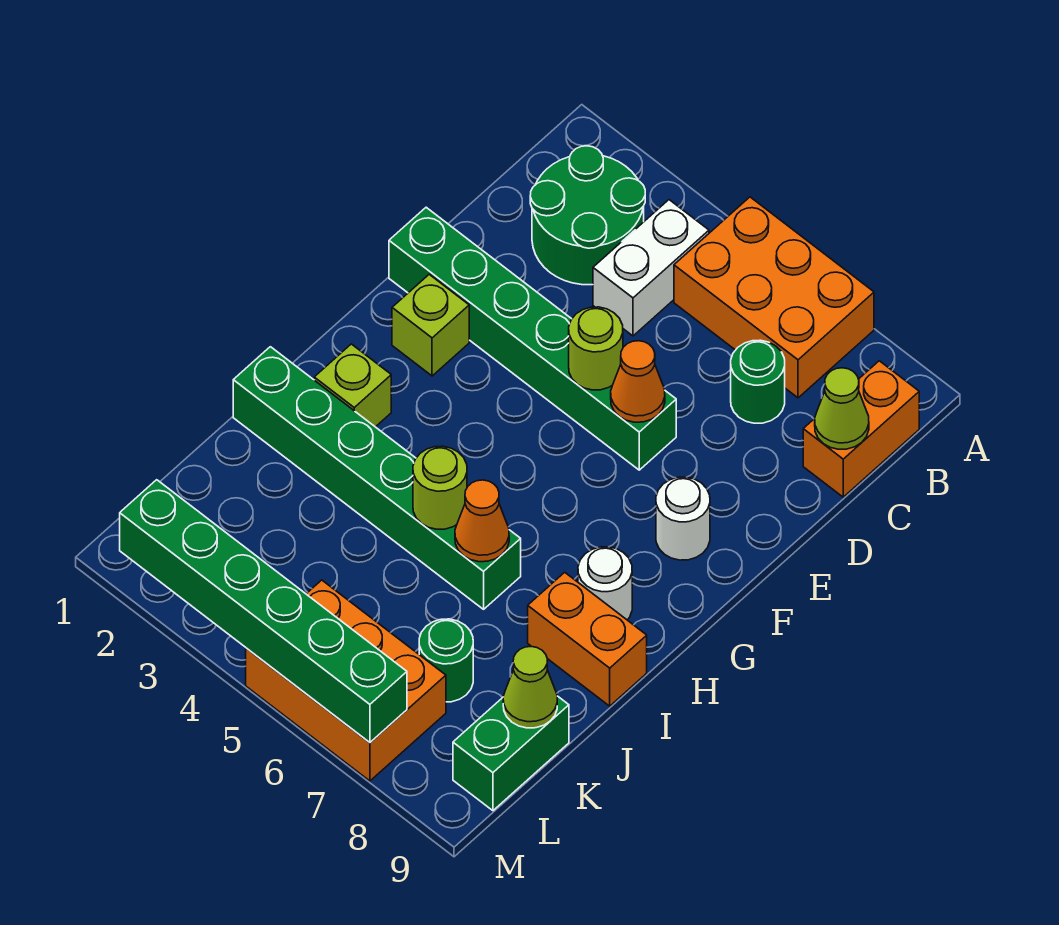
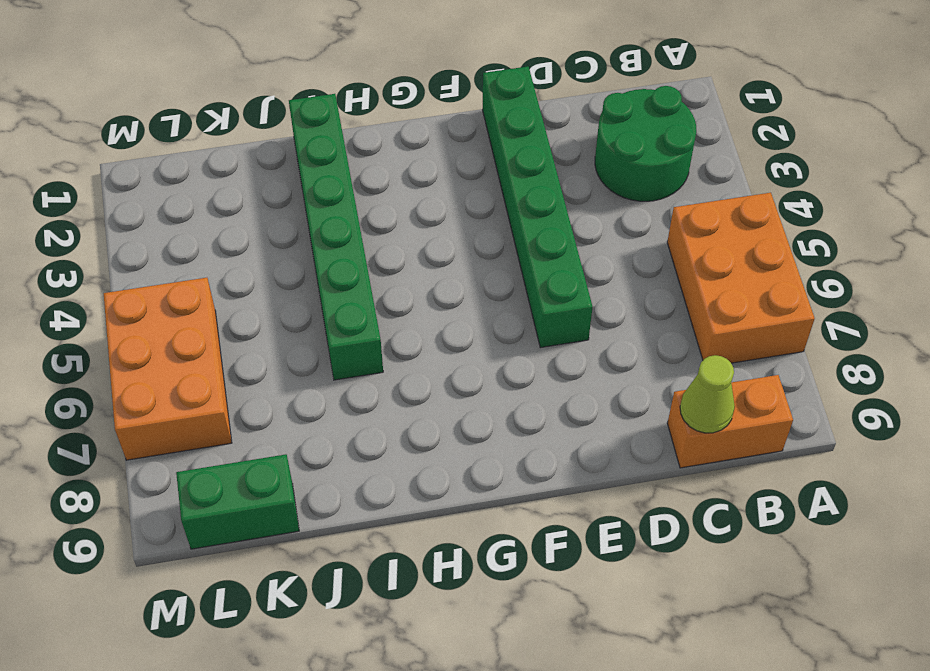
none -> white brick B4:C4 level 1
none -> green round brick C7 level 1
none -> lime brick F2 level 1

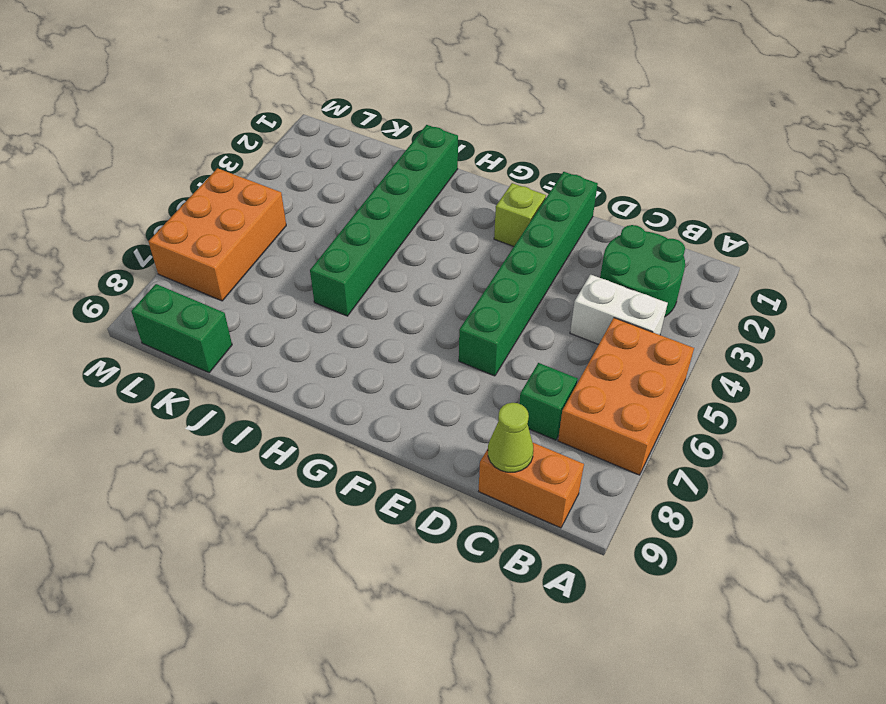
green brick C7 level 1 -> green round brick C7 level 1
none -> white round brick F8 level 1
none -> lime brick H2 level 1
none -> white round brick H8 level 1

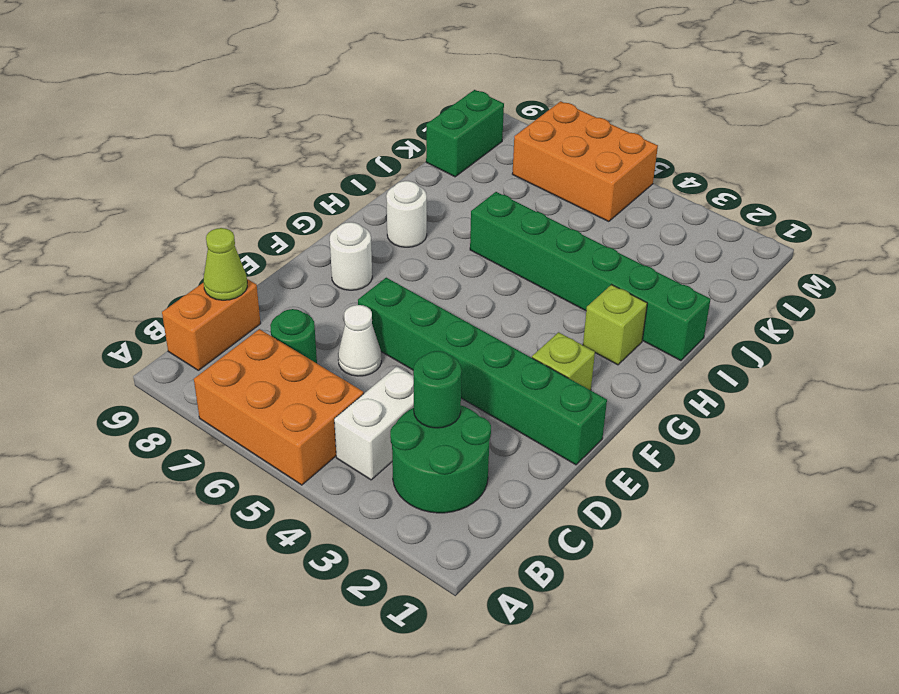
green round brick C3 level 2 -> green round brick K7 level 1
white cone D6 level 1 -> none
none -> orange brick I8:I9 level 1
none -> lime round brick E5 level 2
none -> orange cone E6 level 2

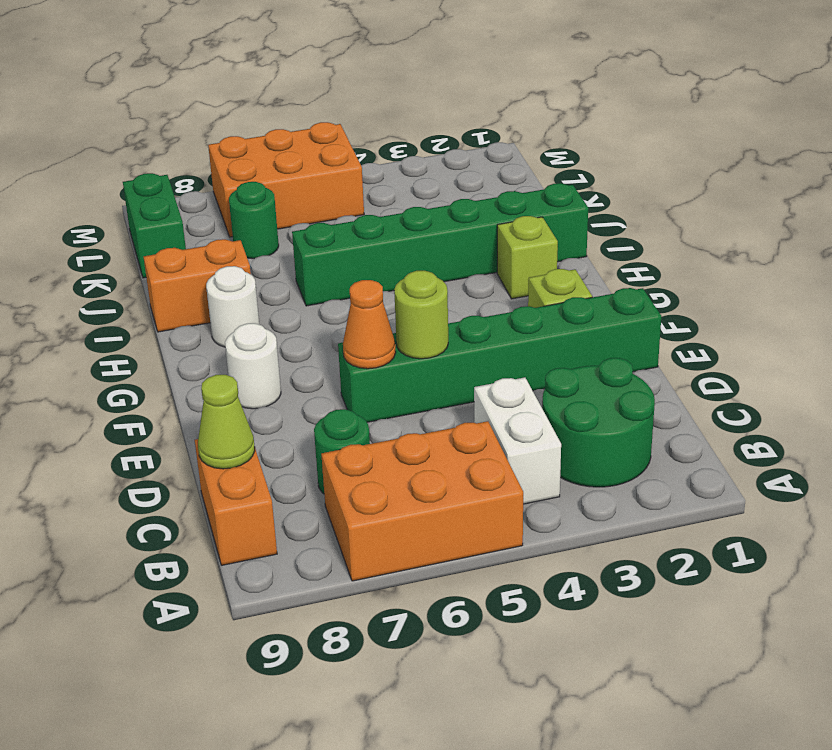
none -> lime round brick I5 level 2
none -> orange cone I6 level 2
none -> lime cone K9 level 2

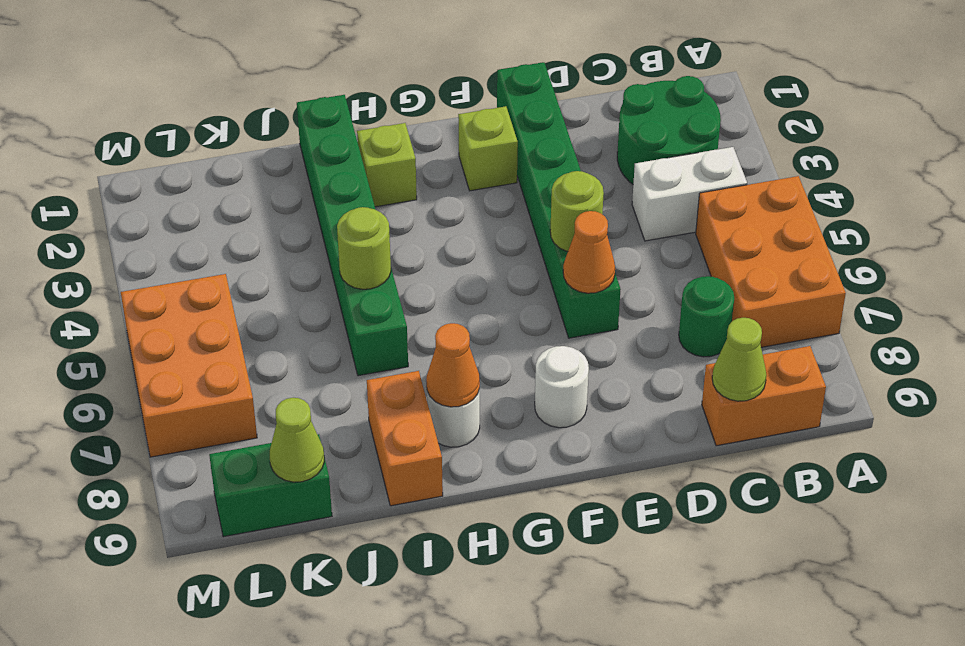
orange cone H8 level 2 -> orange cone I6 level 2
none -> green round brick K7 level 1
none -> green brick M2:M7 level 2

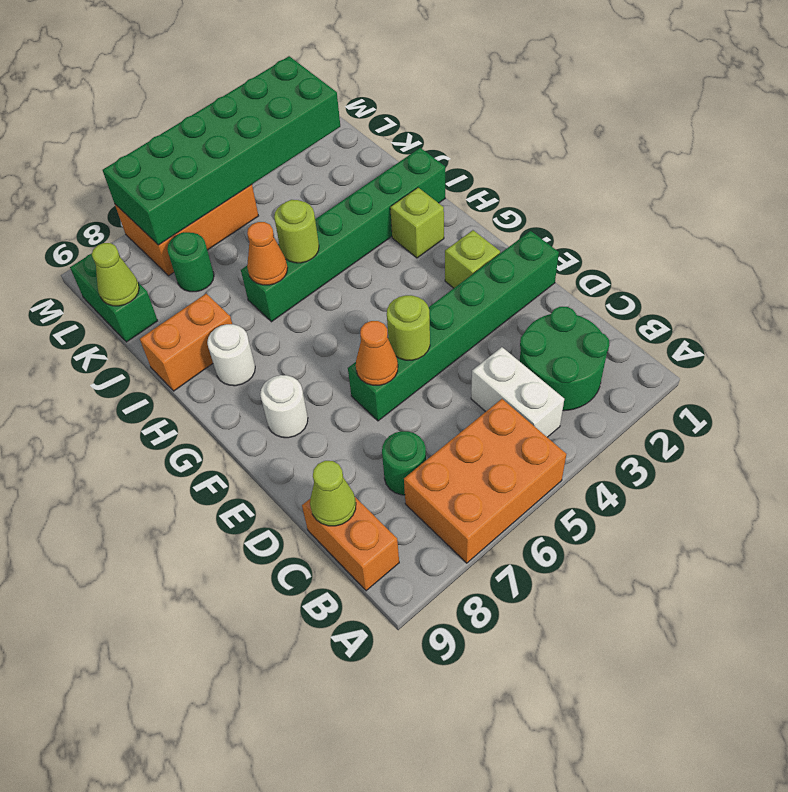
green brick L2:M7 level 2 -> green brick M2:M7 level 2

